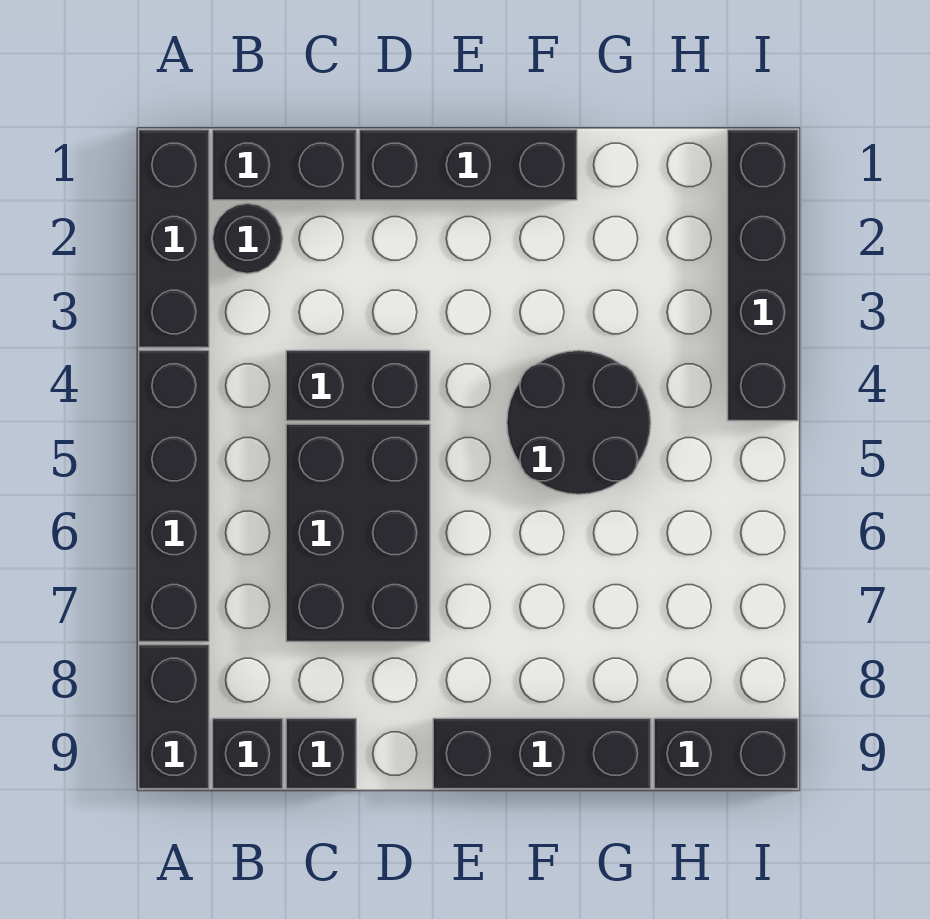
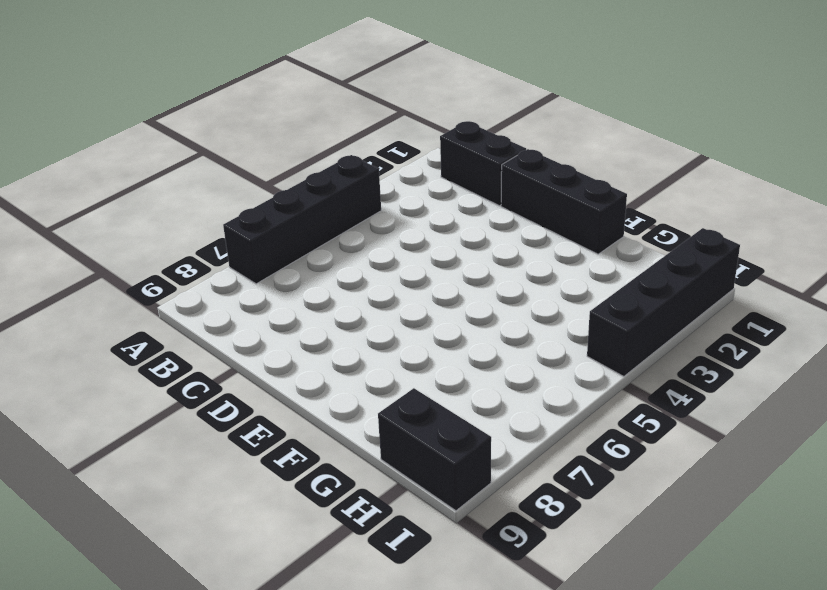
none -> black brick A1:A3 level 1
none -> black brick A8:A9 level 1
none -> black round brick B2 level 1

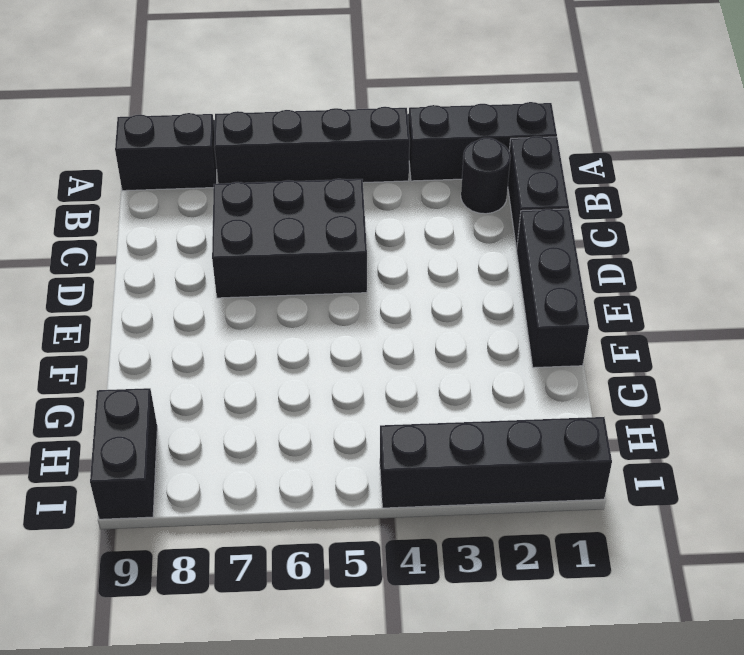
none -> black brick B9 level 1
none -> black brick C4:D4 level 1
none -> black brick C9 level 1

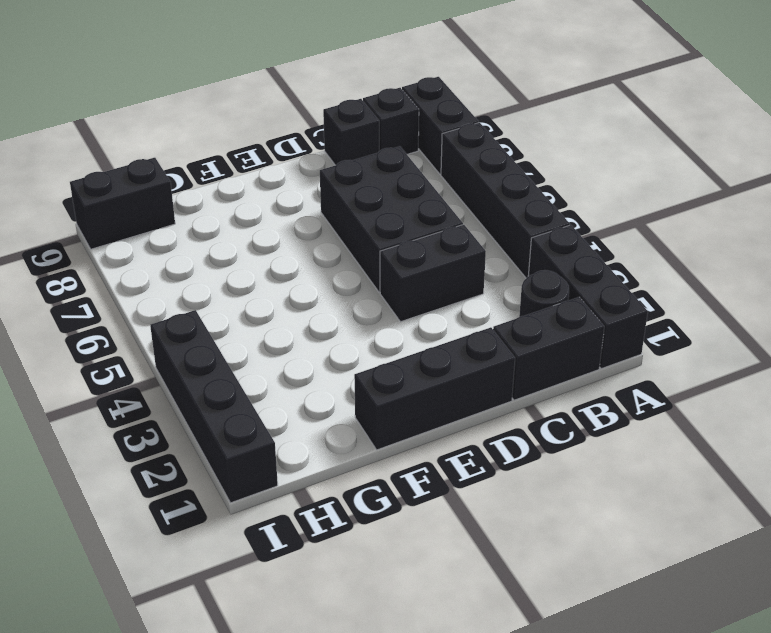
none -> black brick E9:G9 level 1
none -> black round brick F4:G5 level 1

